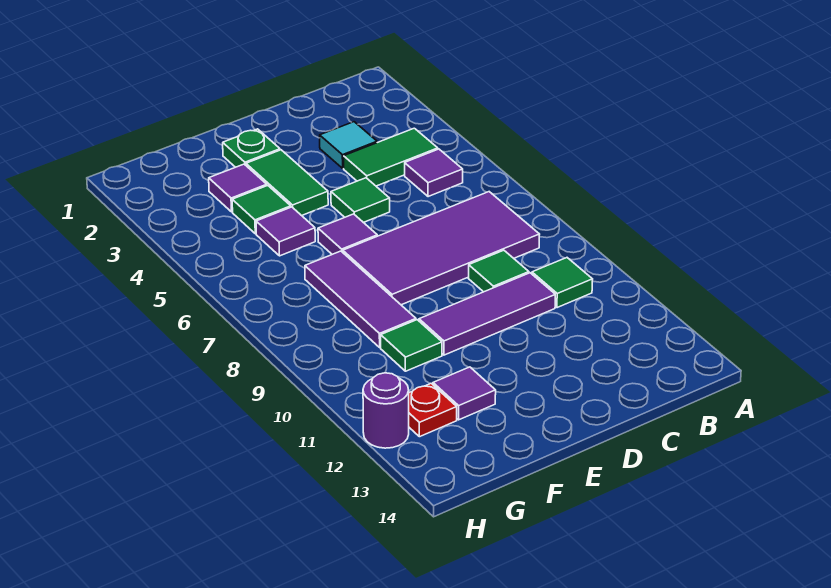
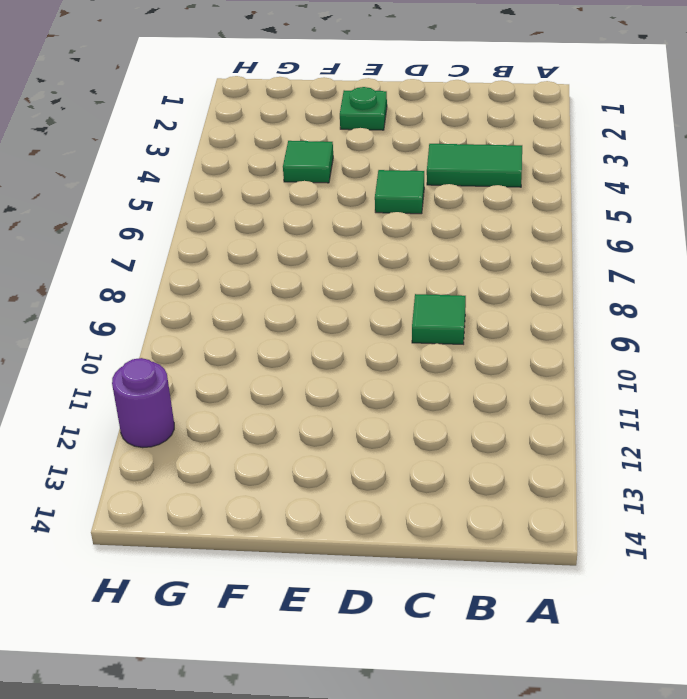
none -> purple tile B5 level 1
none -> purple tile B7:E8 level 1
none -> green tile B10 level 1

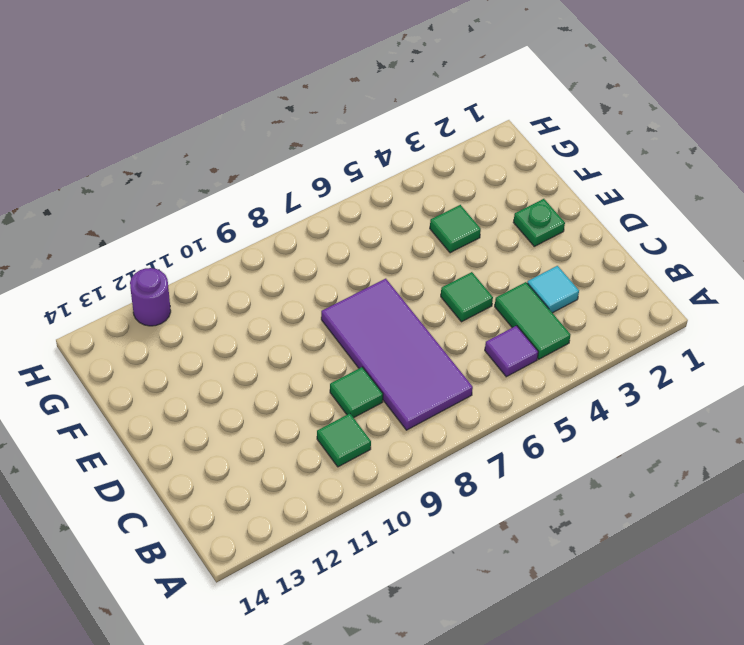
none -> purple tile C10:E10 level 1
none -> green tile E3:E4 level 1
none -> purple tile E6 level 1

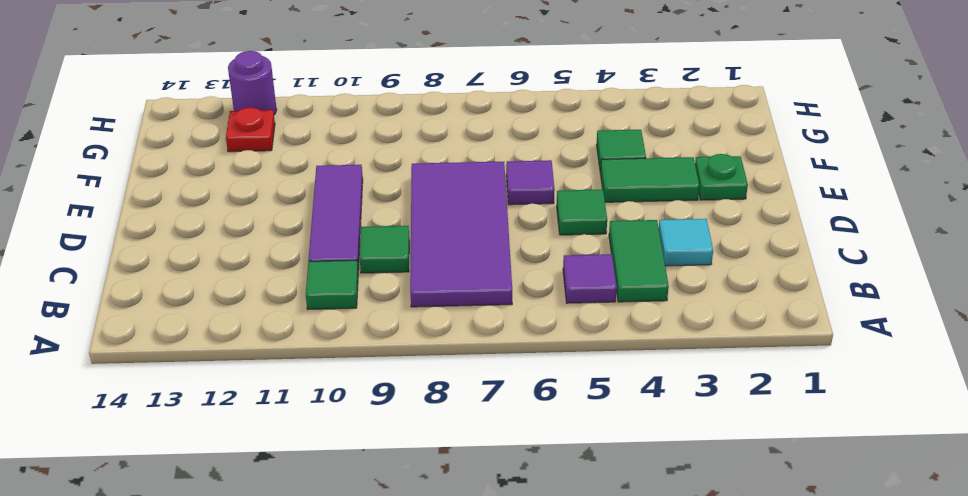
none -> purple tile F3 level 1
none -> purple tile F5 level 1
none -> purple tile F7:F9 level 1

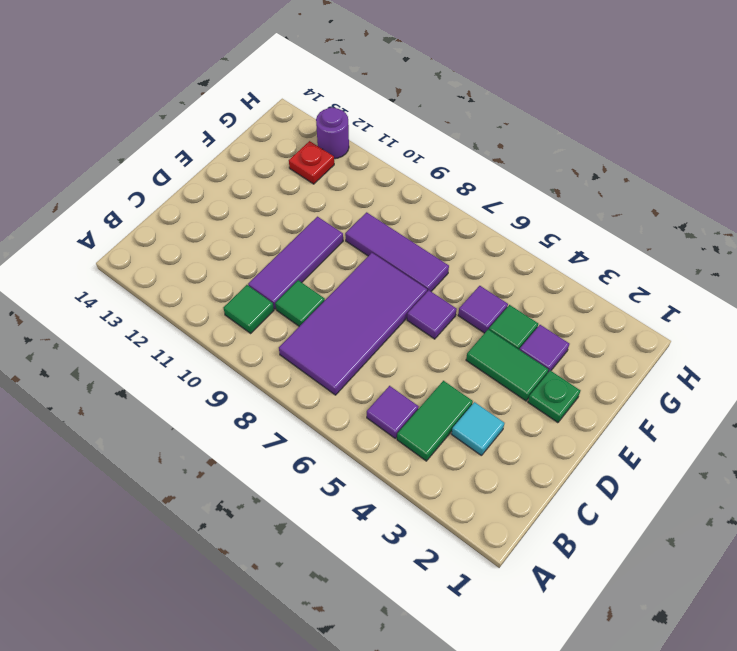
none -> green tile D5 level 1
none -> green tile F10 level 1
none -> purple tile F12 level 1

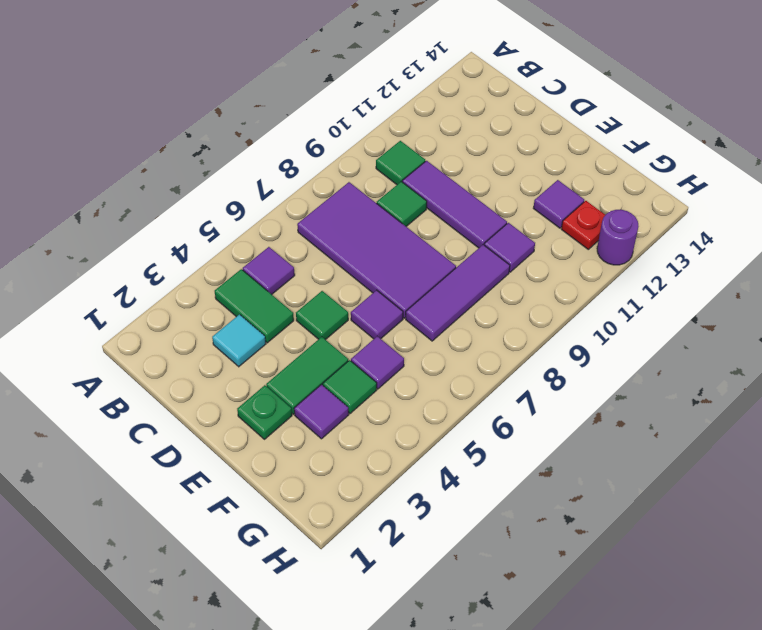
purple tile F10 level 1 -> green tile F10 level 1

